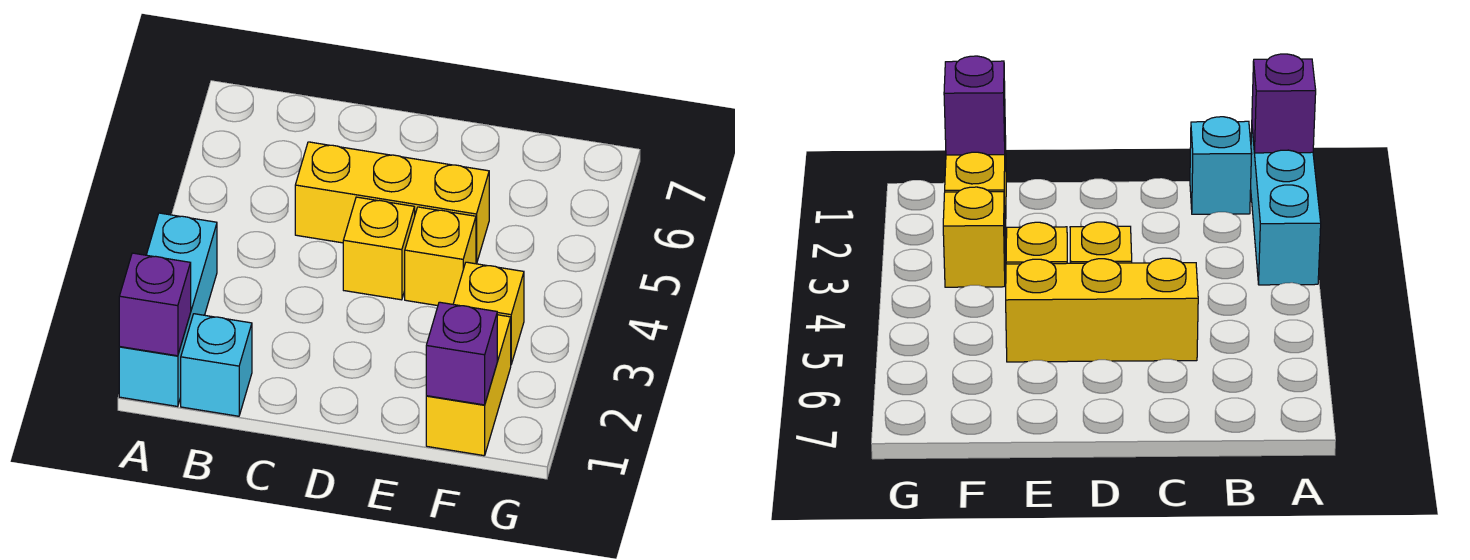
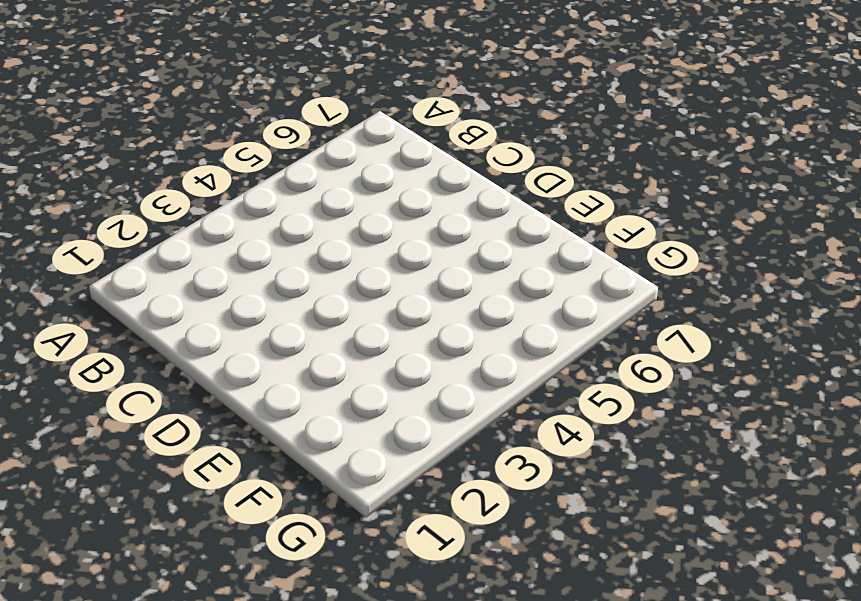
none -> cyan brick A1:A3 level 1
none -> cyan brick B1 level 1

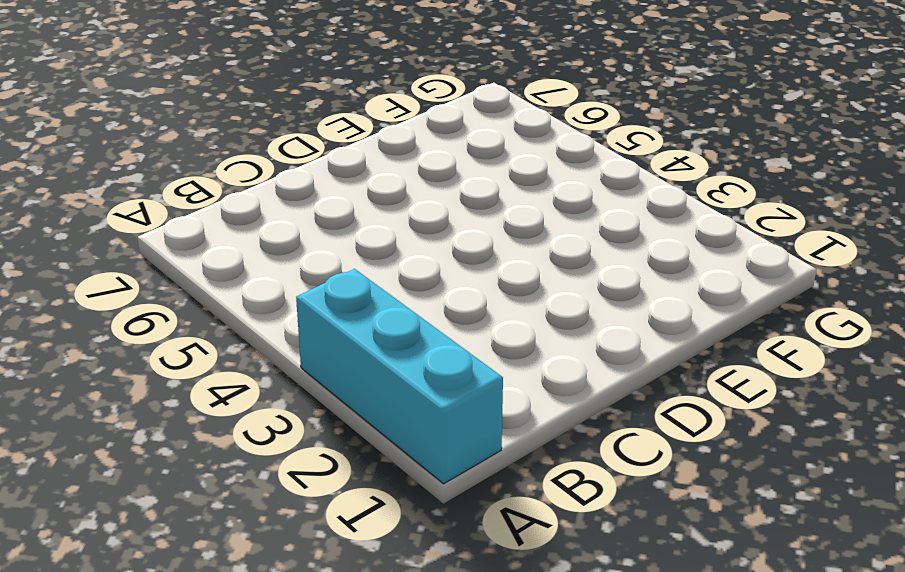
none -> cyan brick B1 level 1
none -> yellow brick C5:E5 level 1

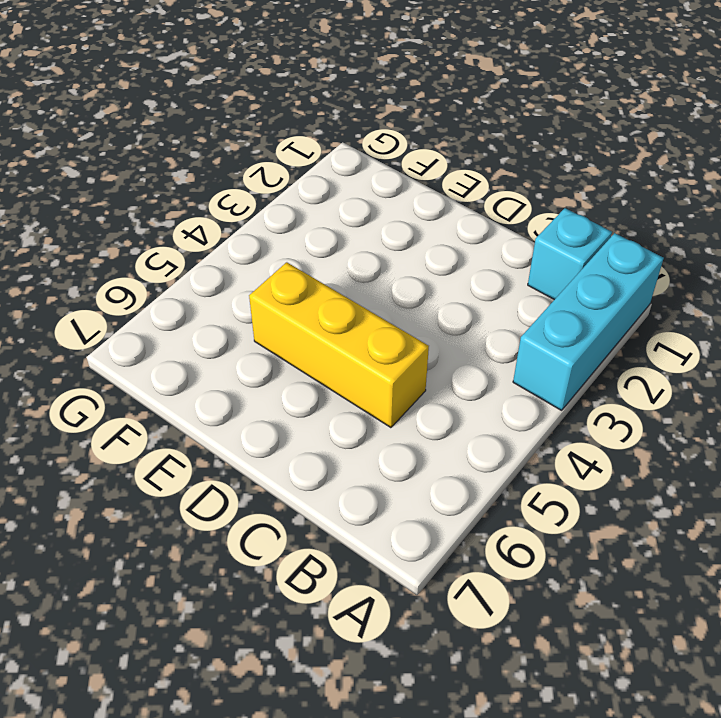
none -> yellow brick D4 level 1
none -> yellow brick E4 level 1

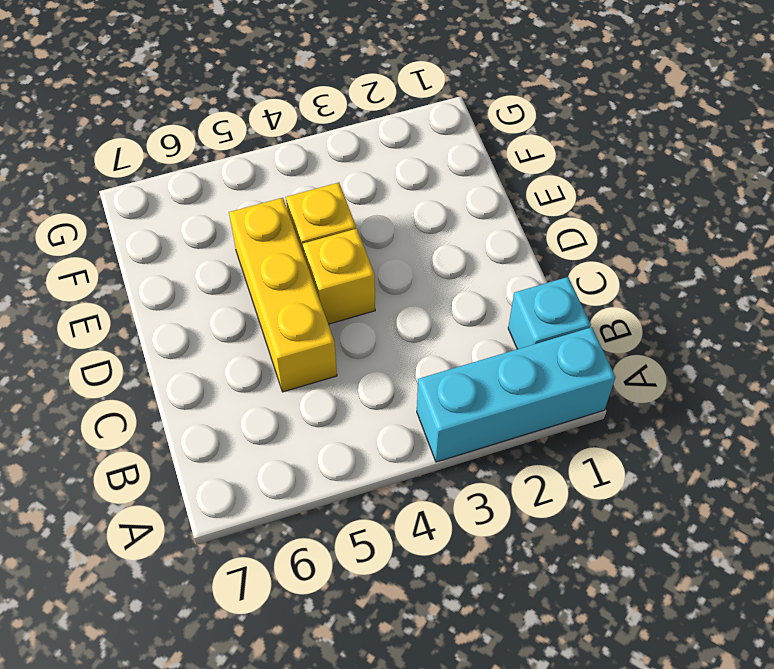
none -> yellow brick F1:F2 level 1
none -> yellow brick F3 level 1

